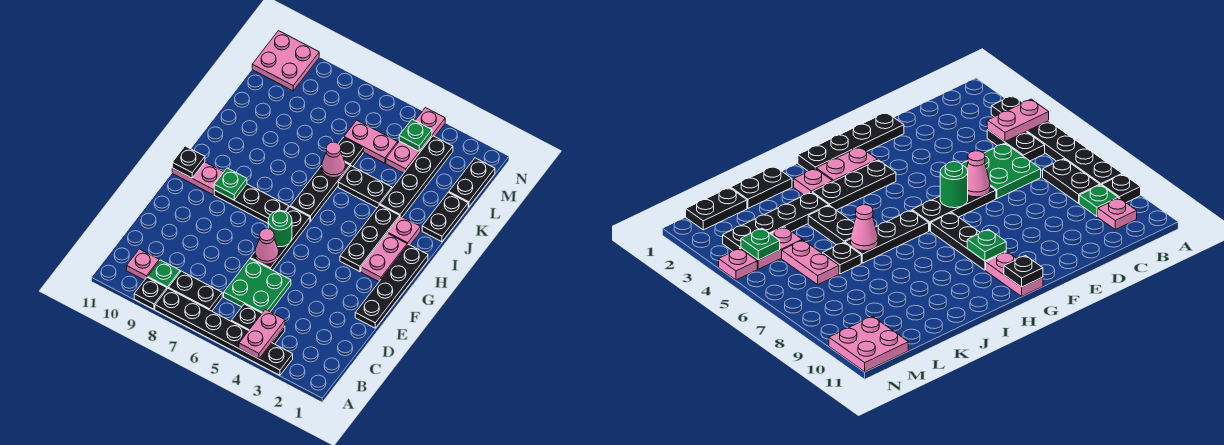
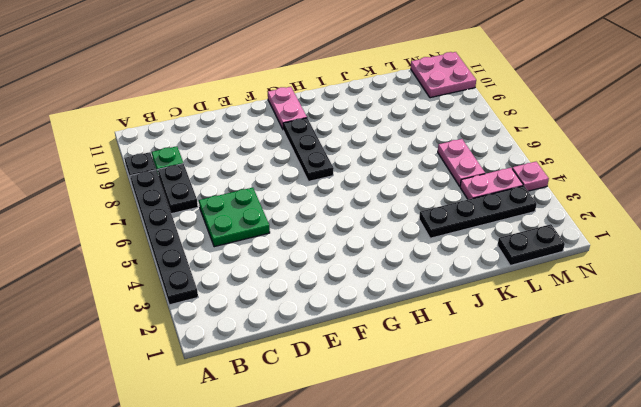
none -> black plate B4:B5 level 1
none -> pink plate B10 level 1
none -> black plate E1:H1 level 1
none -> black plate E6:G6 level 1

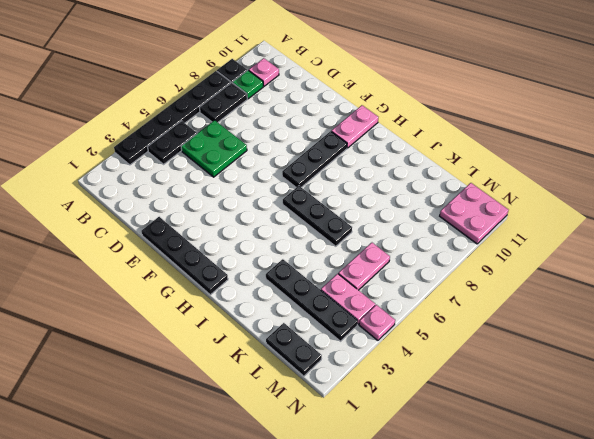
none -> black plate E6:G6 level 1
none -> pink plate G2:H2 level 1
none -> black plate G3:I3 level 1
none -> pink plate I2 level 1

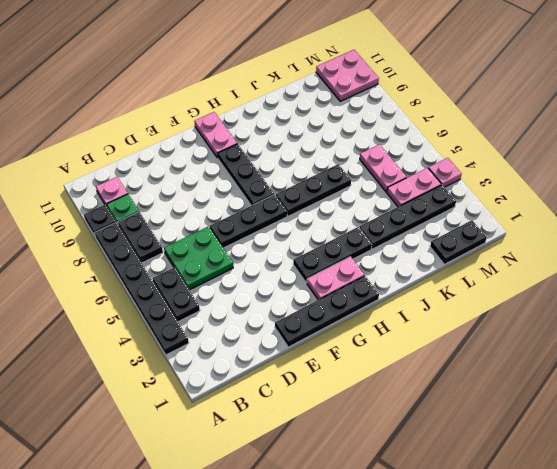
none -> pink plate I2 level 1
none -> black plate J1:K1 level 1
none -> black plate J4:J5 level 1
none -> black plate K6 level 1

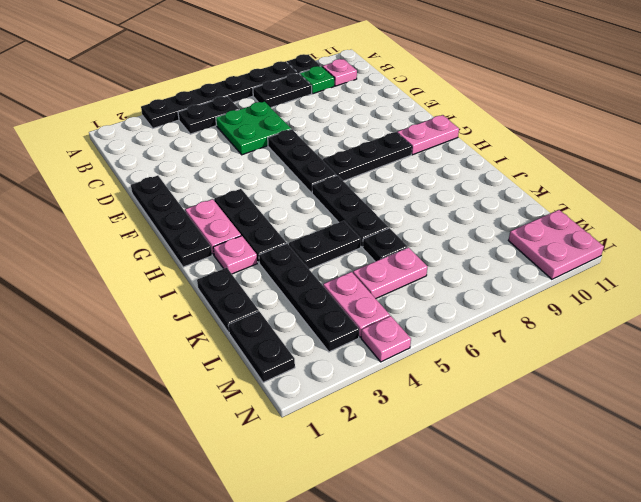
none -> pink plate A4:B4 level 2
none -> pink cone E6 level 2
none -> green round brick F6 level 2
none -> green plate G9 level 2

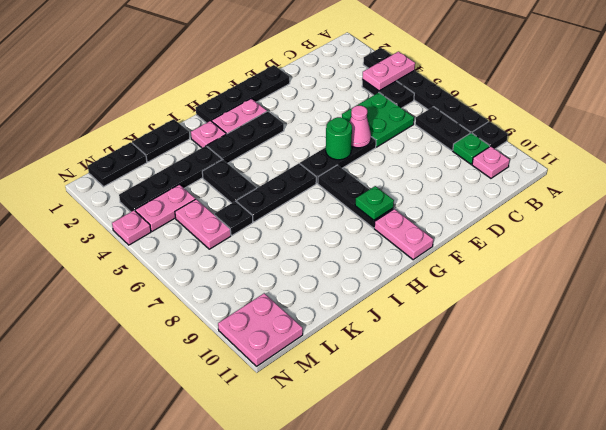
none -> black plate G11 level 2
none -> pink cone J6 level 2
none -> green plate M4 level 2

